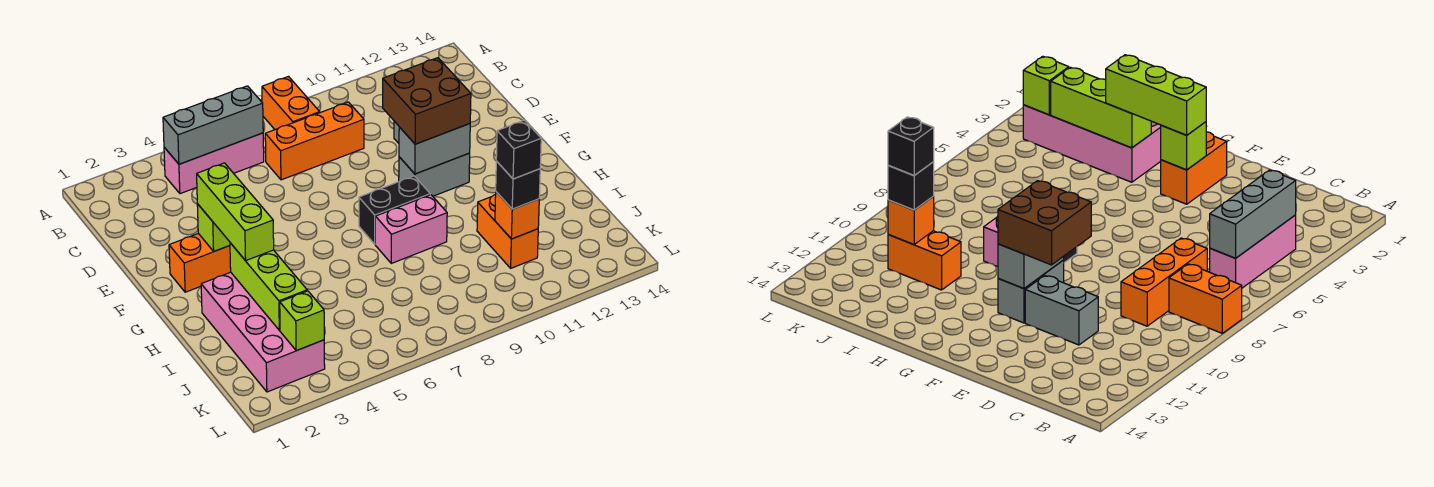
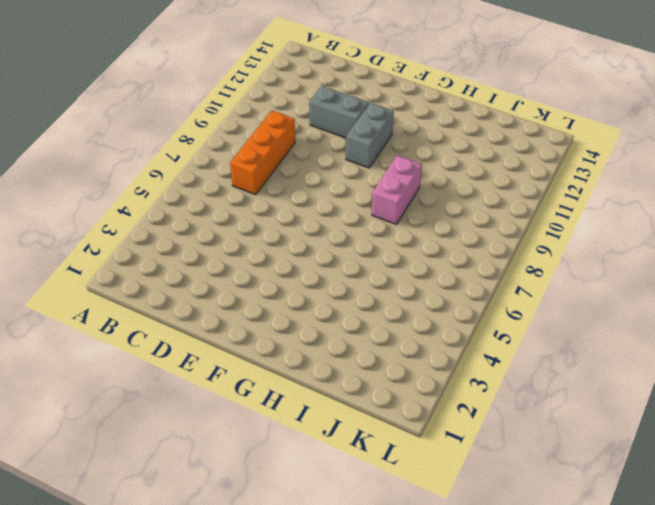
none -> orange brick A8:B8 level 1
none -> pink brick B4:B6 level 1
none -> orange brick F2:F3 level 1

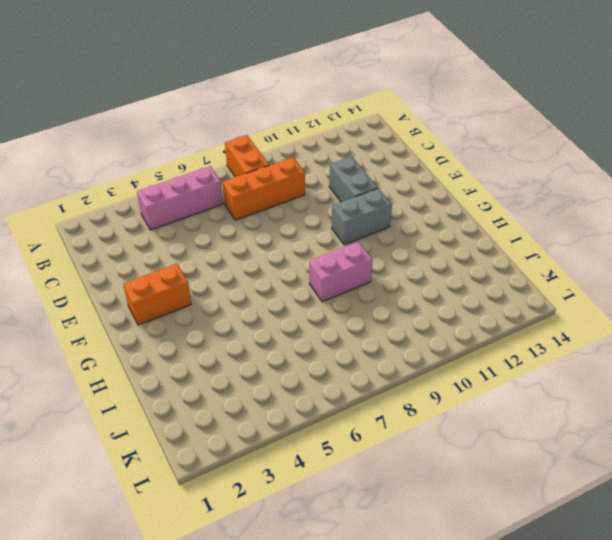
none -> black brick G8:G9 level 1
none -> pink brick H2:K3 level 1
none -> orange brick I11:J11 level 1

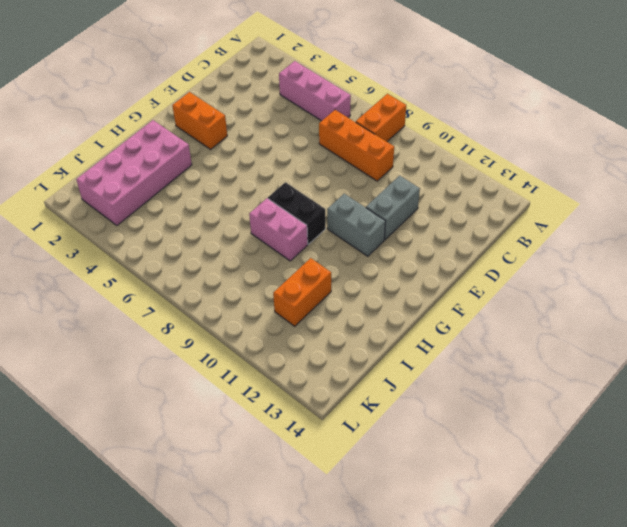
none -> grey brick B4:B6 level 2
none -> lime brick F3 level 2
none -> grey brick F10:F11 level 2

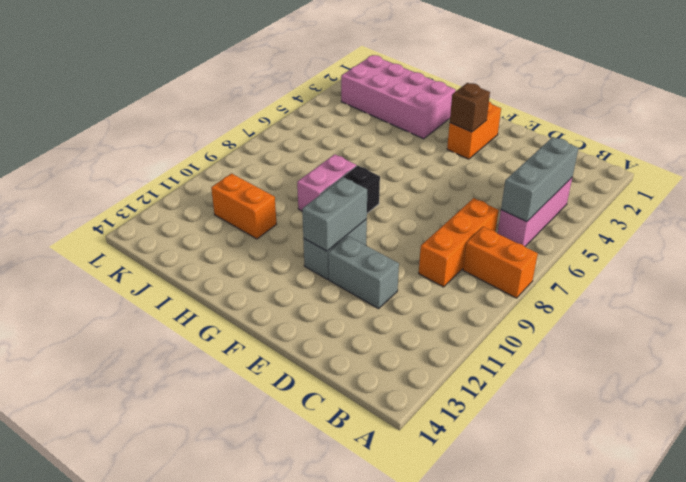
brown brick F3 level 2 -> lime brick F3 level 2
none -> lime brick H3:J3 level 2
none -> orange brick J11 level 2
none -> lime brick K3 level 2

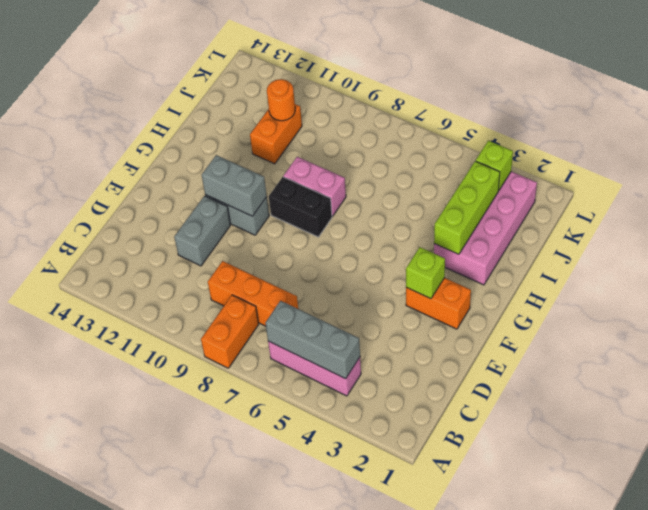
orange round brick J11 level 2 -> orange brick J11 level 2
none -> brown brick E10:F11 level 3
none -> lime brick F3:H3 level 3
none -> black brick J11 level 3

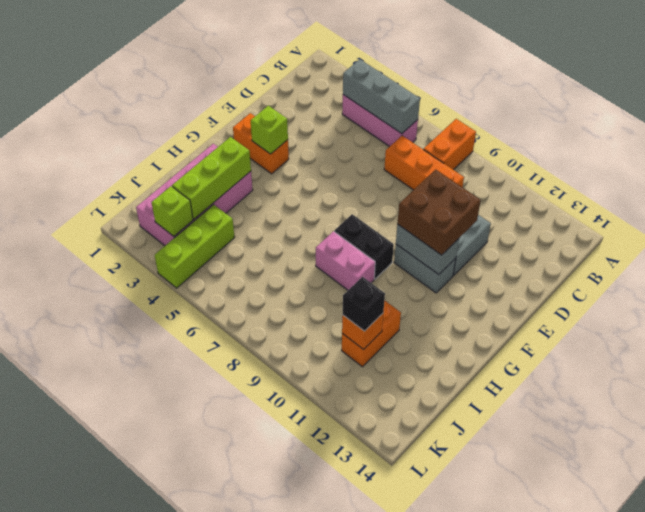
lime brick J4:L4 level 1 -> lime brick F3:H3 level 3
none -> black brick J11 level 4

